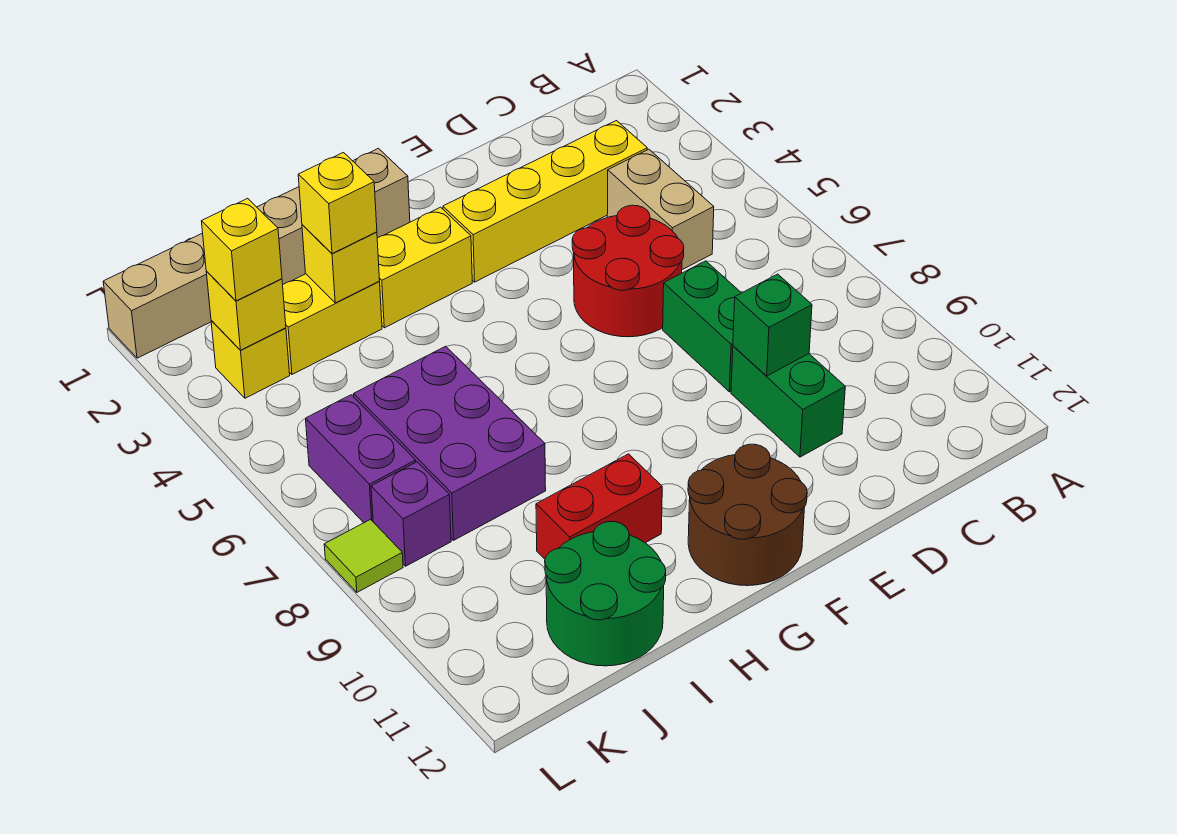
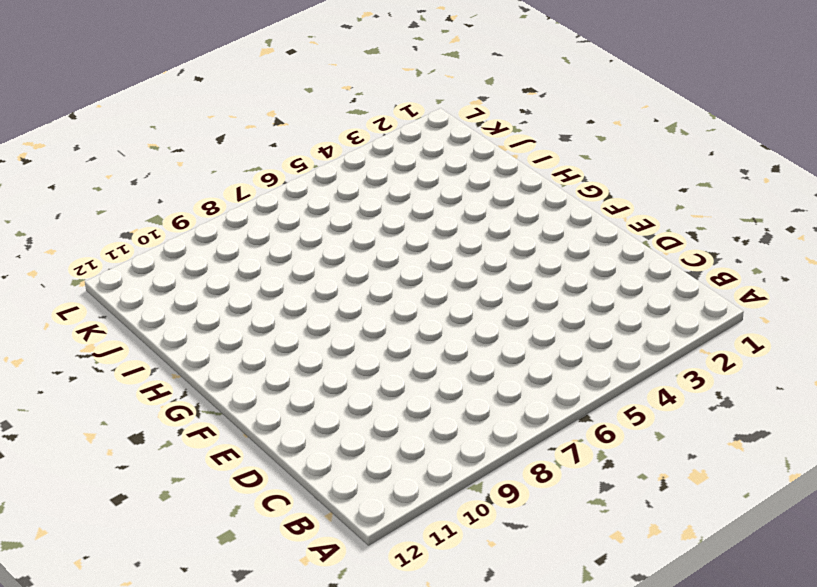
none -> yellow brick C3:F3 level 1
none -> tan brick C4:C5 level 1
none -> red round brick D5:E6 level 1

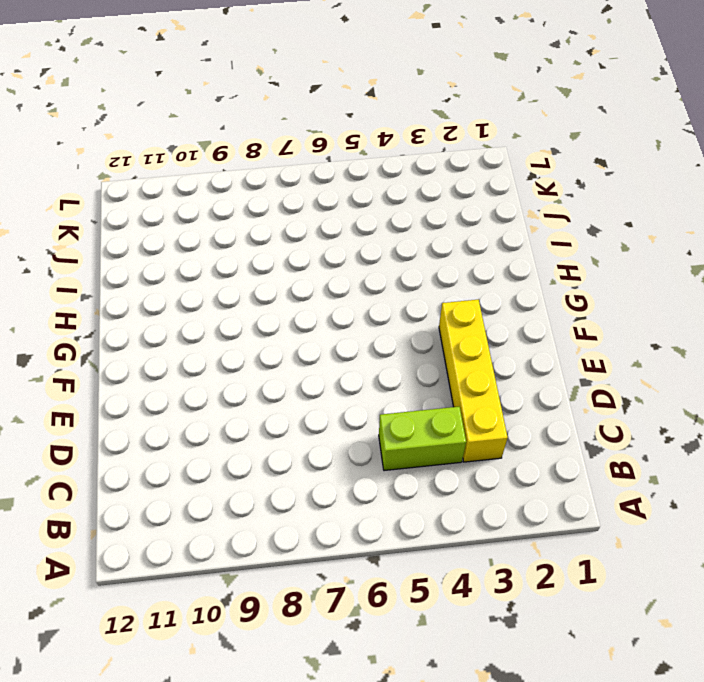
lime brick C4:C5 level 1 -> tan brick C4:C5 level 1
none -> red round brick D5:E6 level 1
none -> green brick D7:D8 level 1
none -> green brick D9:D10 level 1

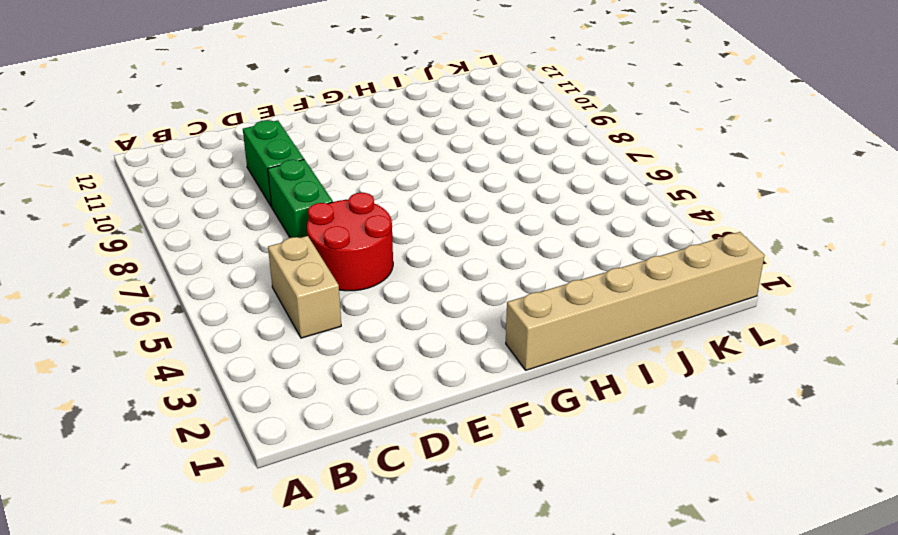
none -> yellow brick C3:F3 level 1
none -> brown round brick F11:G12 level 1
none -> yellow brick G3:H3 level 1

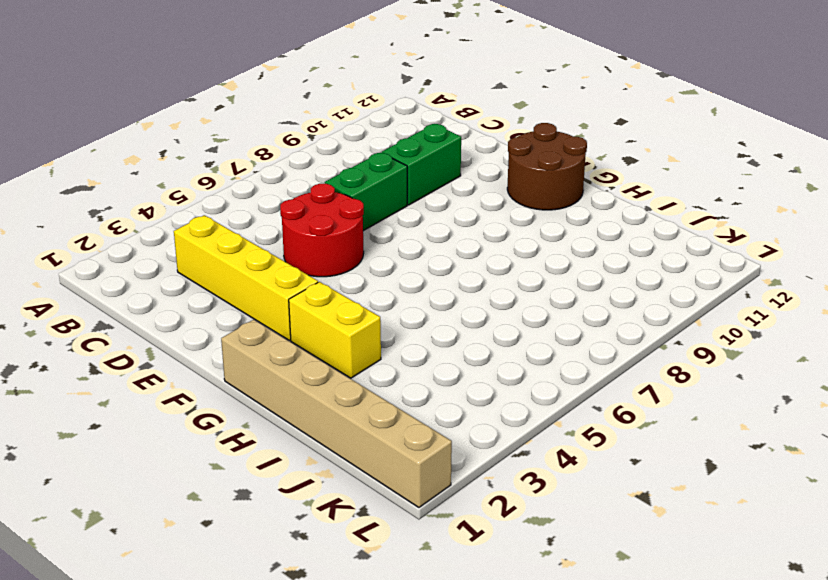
none -> tan brick C4:C5 level 1
none -> red brick H10:I10 level 1
none -> yellow brick I3:J3 level 1

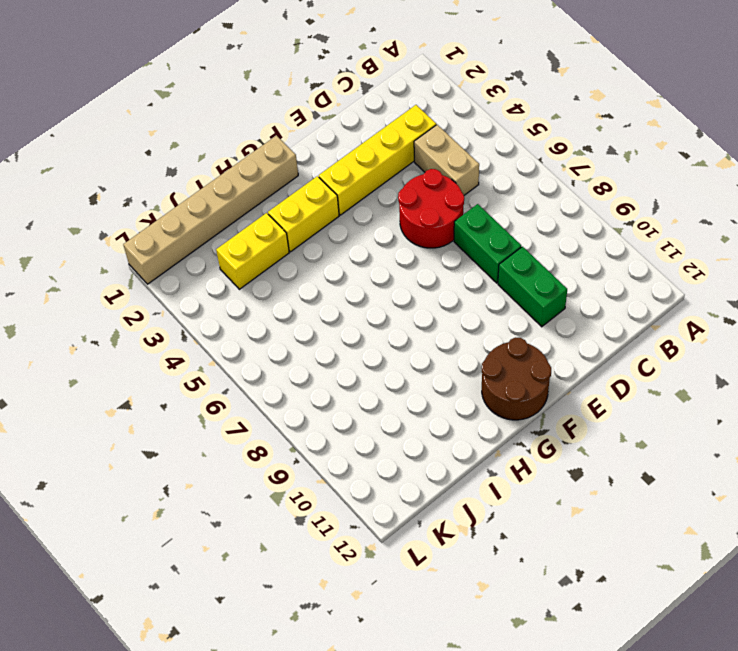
none -> red brick H10:I10 level 1
none -> purple brick I6:J8 level 1
none -> green round brick I11:J12 level 1

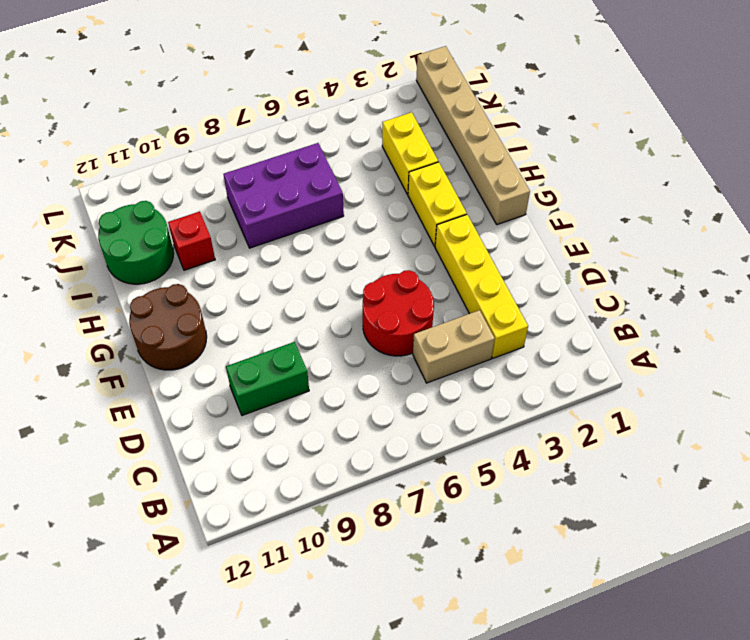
red brick I10 level 1 -> red brick H10:I10 level 1
none -> green brick D7:D8 level 1
none -> yellow brick K3 level 1
none -> purple brick K6:K7 level 1

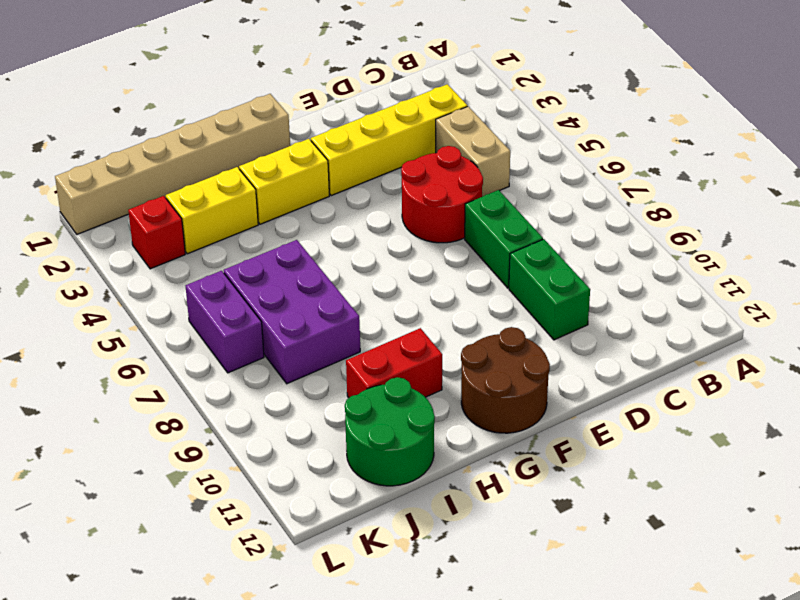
red brick K3 level 1 -> yellow brick K3 level 1
none -> purple brick K8 level 1
none -> lime tile L8 level 1
none -> green brick D9 level 2

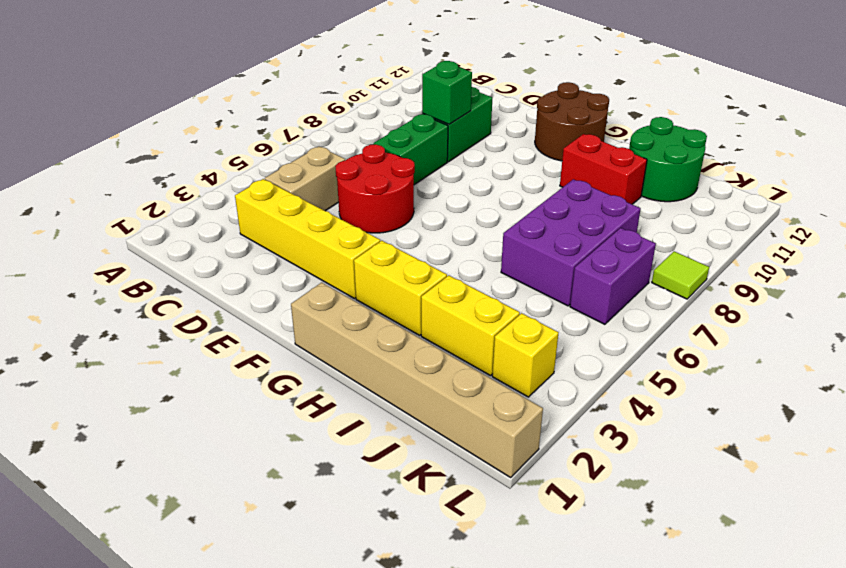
none -> purple brick K8 level 1
none -> yellow brick I3 level 2
none -> yellow brick K3 level 2

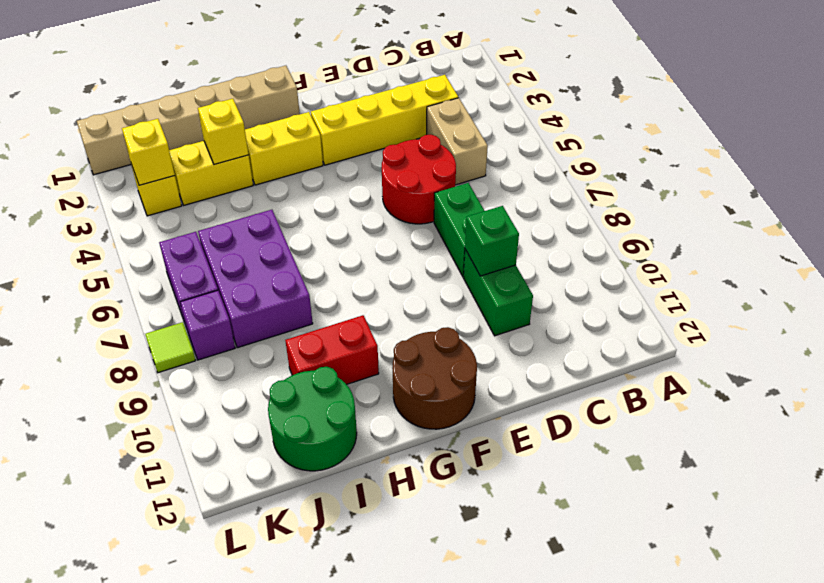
none -> yellow brick I3 level 3
none -> yellow brick K3 level 3

